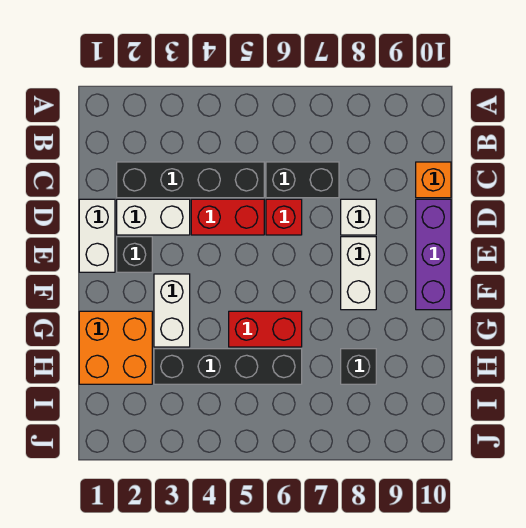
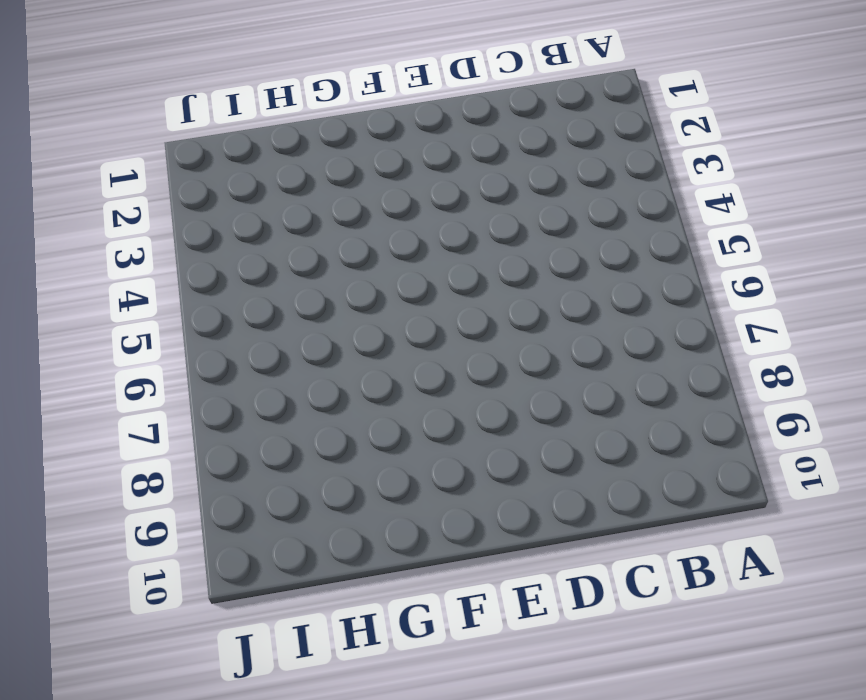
none -> black brick C2:C5 level 1
none -> black brick C6:C7 level 1
none -> orange brick C10 level 1

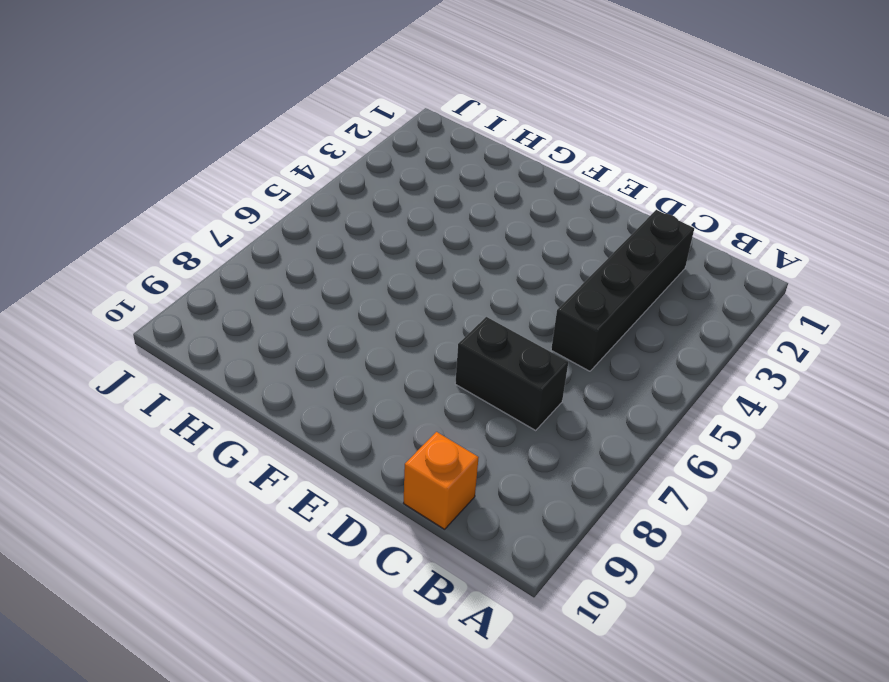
black brick C7:D7 level 1 -> black brick C6:C7 level 1
none -> white brick D1:E1 level 1
none -> white brick D2:D3 level 1
none -> red brick D4:D5 level 1

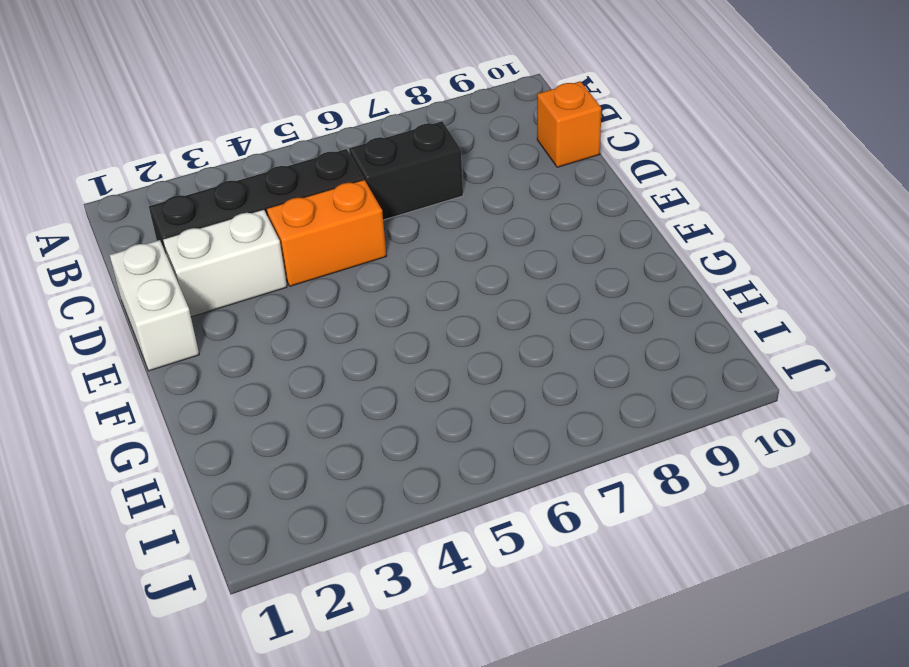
orange brick D4:D5 level 1 -> red brick D4:D5 level 1
none -> red brick D6 level 1
none -> white brick D8 level 1
none -> purple brick D10:F10 level 1

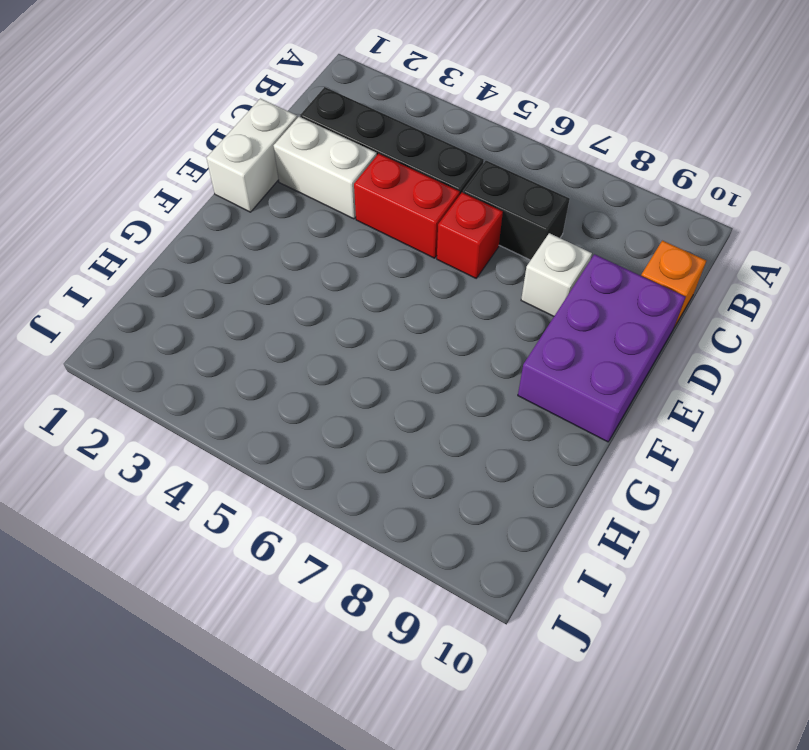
purple brick D9:F10 level 1 -> purple brick D10:F10 level 1
none -> black brick E2 level 1
none -> white brick E8:F8 level 1
none -> white brick F3:G3 level 1

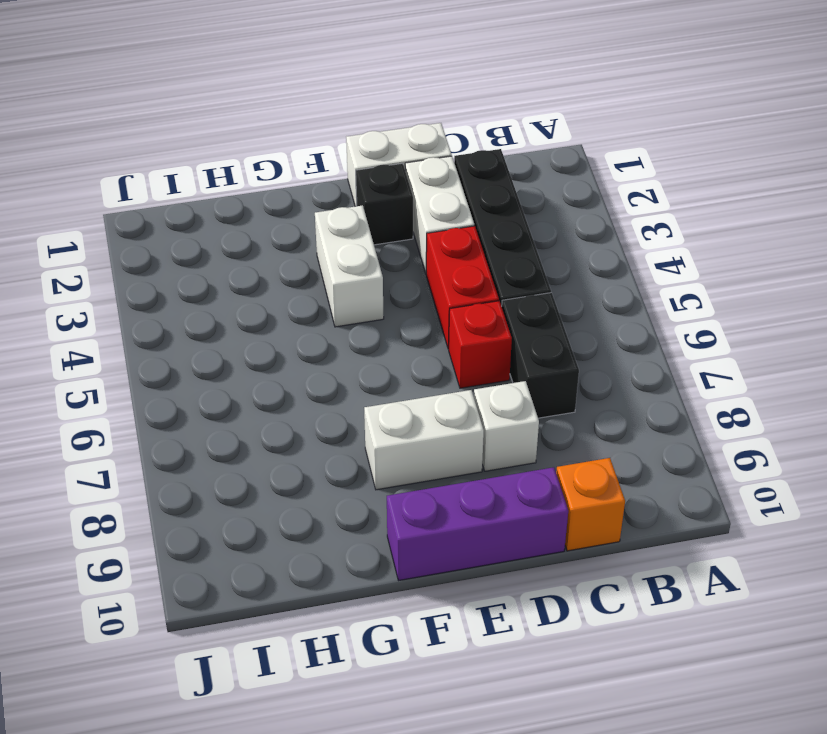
white brick F3:F4 level 1 -> white brick F3:G3 level 1
none -> orange brick G1:H2 level 1
none -> red brick G5:G6 level 1
none -> black brick H3:H6 level 1

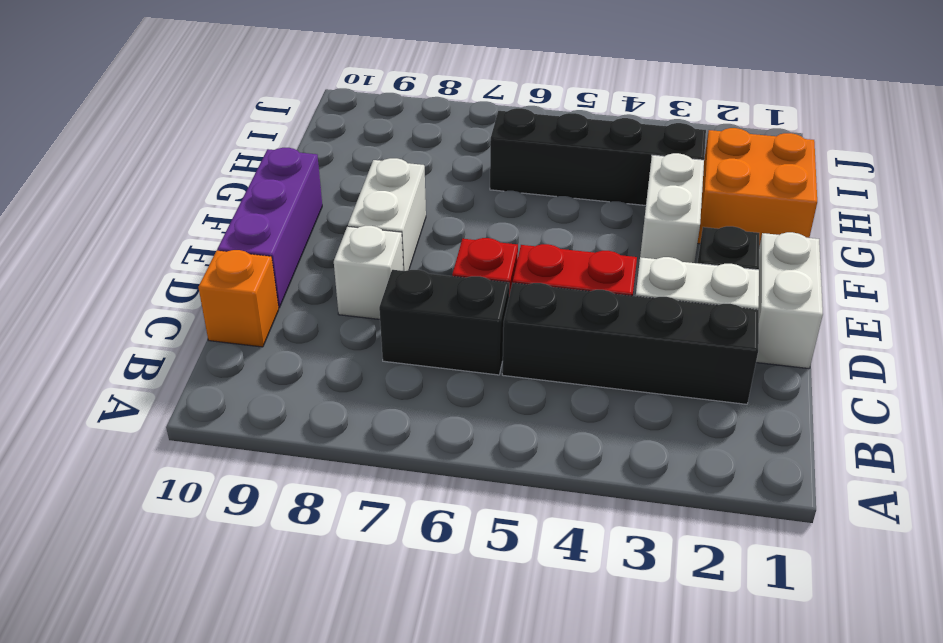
none -> red brick G5:G6 level 1
none -> black brick H8 level 1

